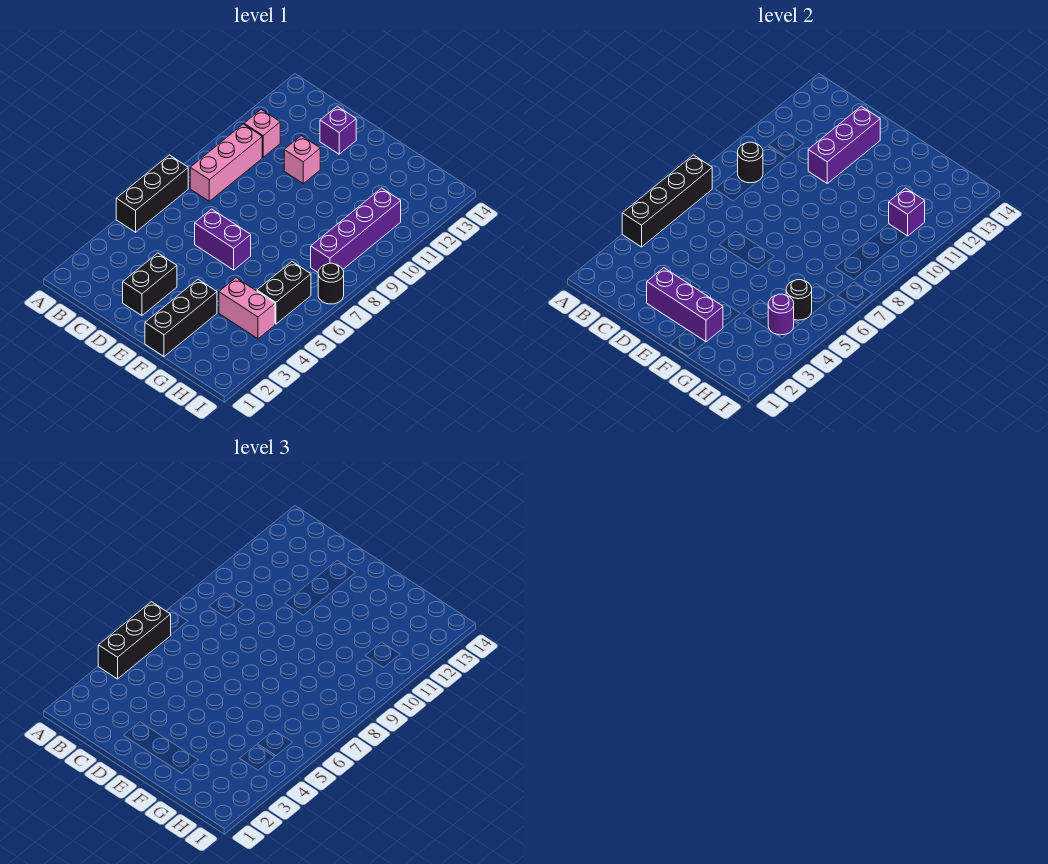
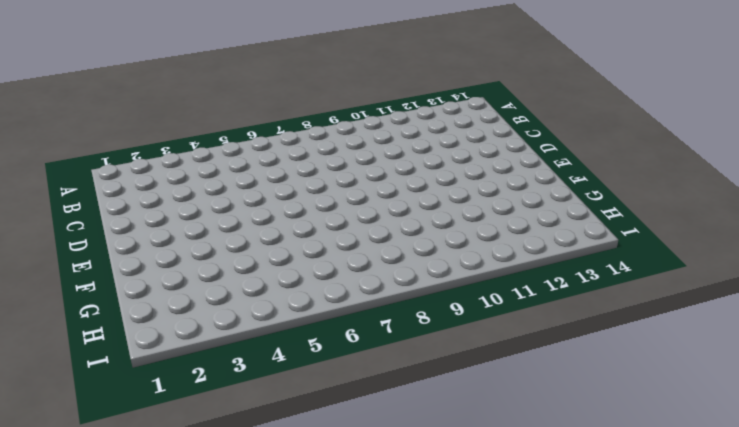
none -> black brick A5:A7 level 1
none -> pink brick B8:B10 level 1
none -> pink brick B11 level 1

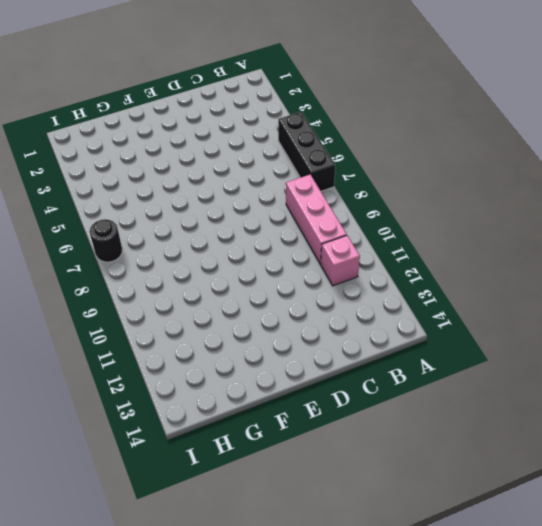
none -> black brick D2:D3 level 1
none -> purple brick D6:E6 level 1
none -> pink brick D11 level 1

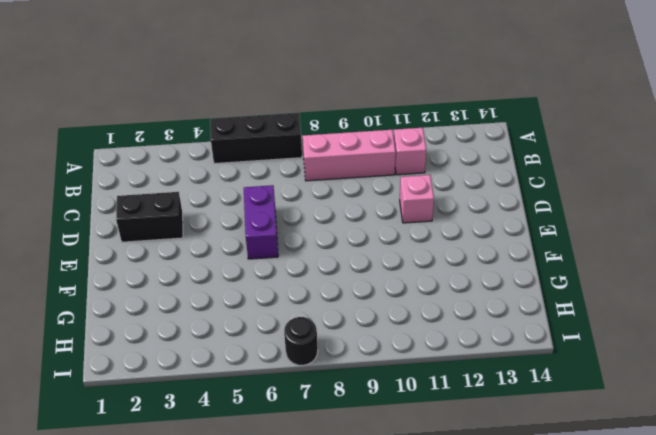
none -> purple brick D13 level 1
none -> black brick F1:F3 level 1
none -> pink brick G4:H4 level 1

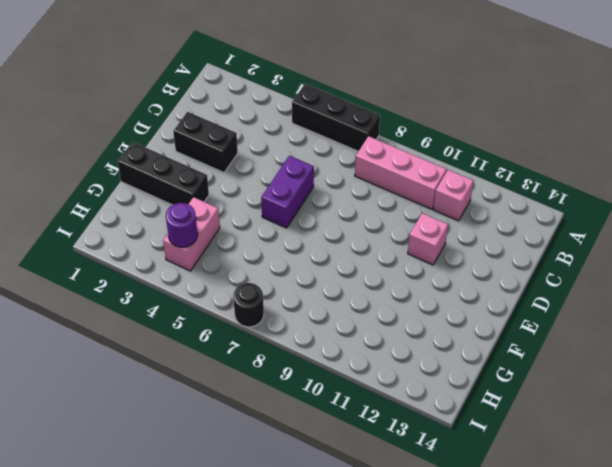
none -> purple brick D13 level 1
none -> black brick H5:H6 level 1
none -> purple brick H8:H11 level 1

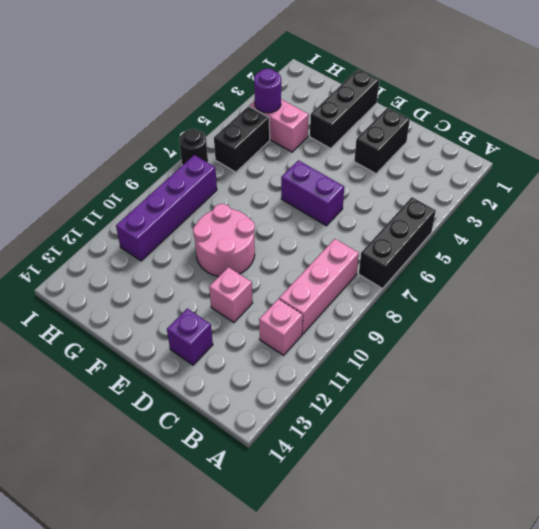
pink round brick E9:F10 level 1 -> none
none -> black brick A4:A7 level 2
none -> black round brick B9 level 2
none -> purple brick D2:F2 level 2

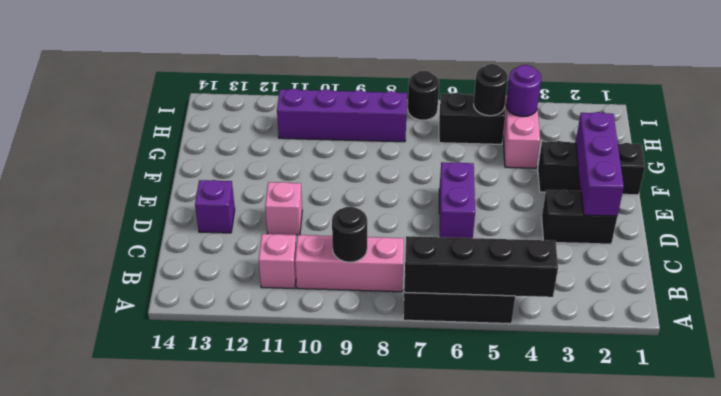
none -> purple brick D11:D13 level 2
none -> purple brick H11 level 2
none -> black brick A4:A6 level 3

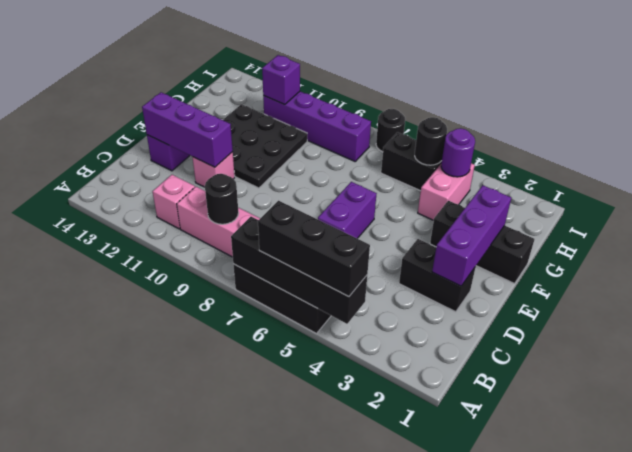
black plate E10:G12 level 1 -> none

